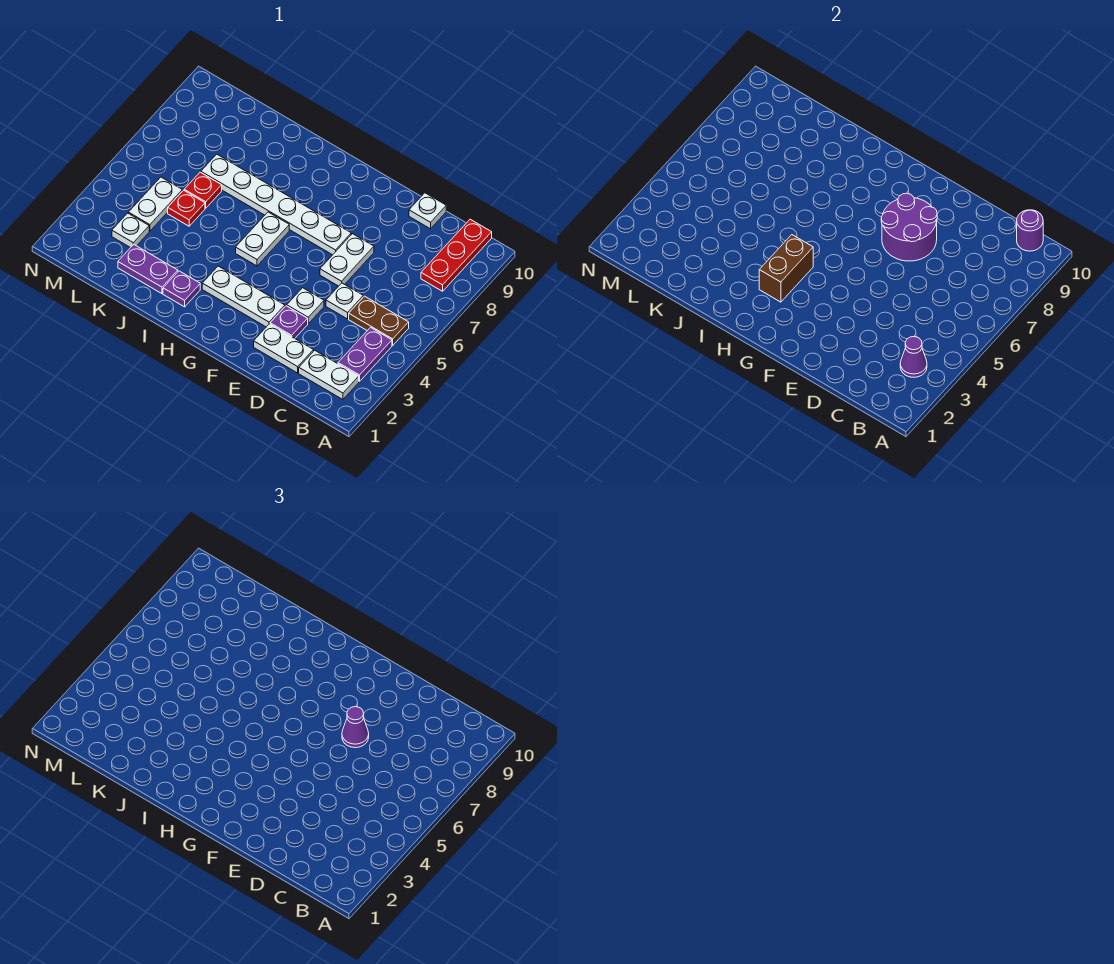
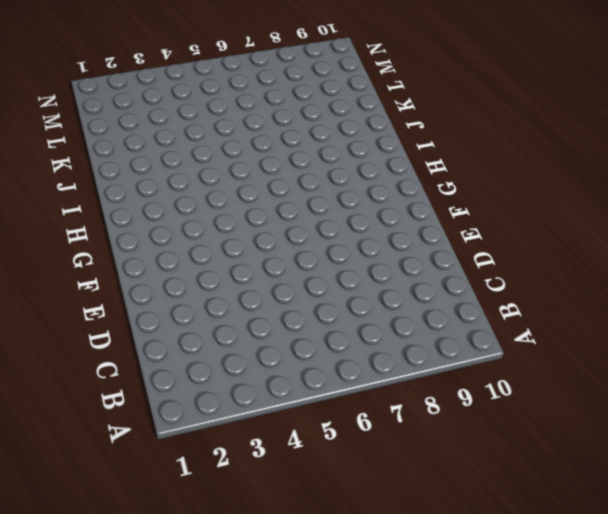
none -> white plate B2:C2 level 1
none -> purple plate B3:B4 level 1
none -> brown plate B5:C5 level 1

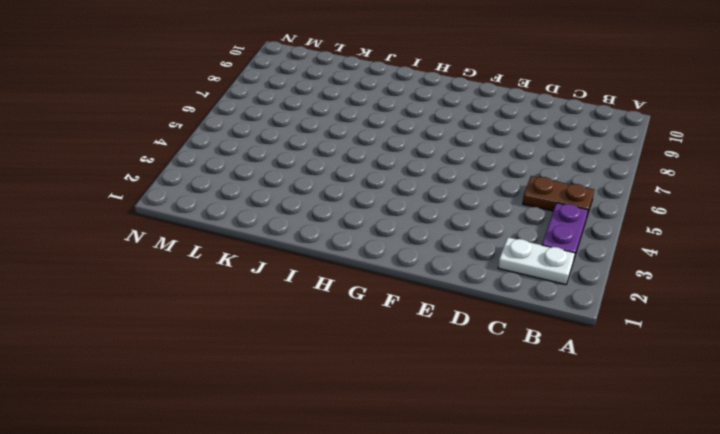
none -> red plate B8:B10 level 1
none -> white plate D2:E2 level 1
none -> white plate D5 level 1

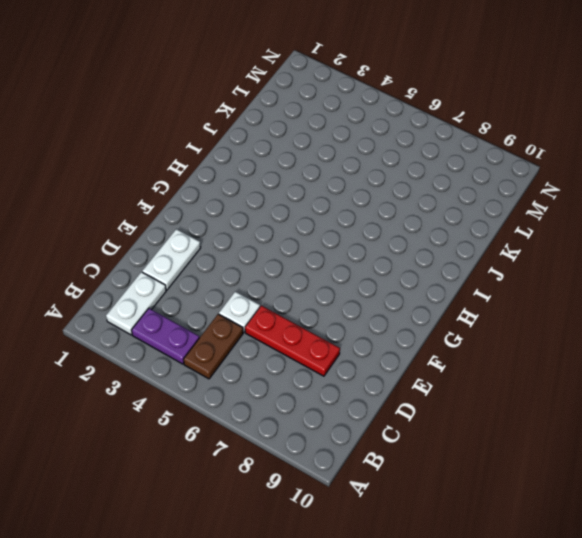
red plate D6:D8 level 1 -> red plate B8:B10 level 1
none -> white plate D10 level 1
none -> purple plate E3 level 1
none -> white plate E4 level 1

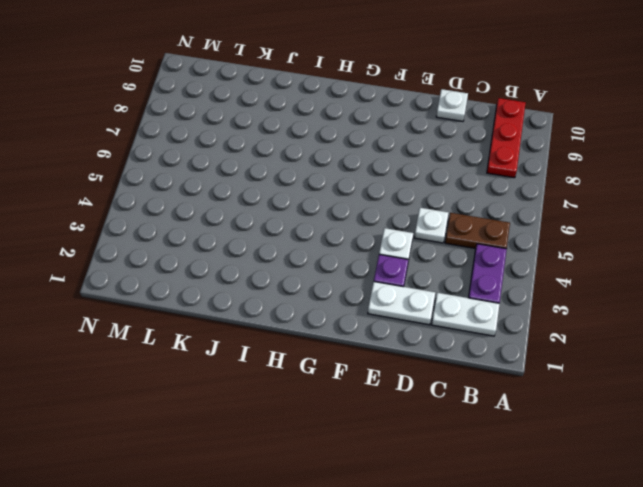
none -> white plate E6:E7 level 1
none -> white plate F3:H3 level 1
none -> white plate F7:K7 level 1

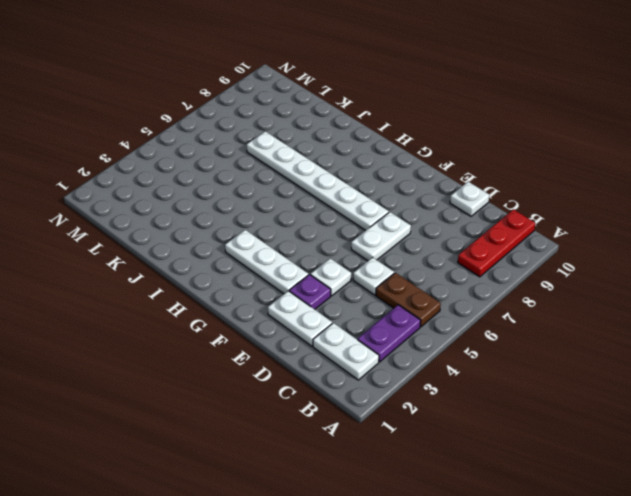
none -> white plate H5:H6 level 1
none -> purple plate I2 level 1
none -> purple plate J2:K2 level 1

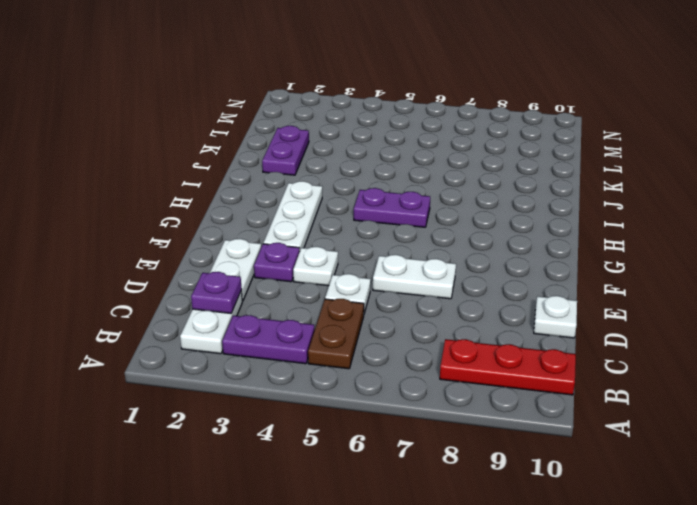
purple plate C2 level 2 -> purple plate I2 level 1
purple plate H5:H6 level 1 -> white plate H5:H6 level 1
none -> white plate F7:K7 level 1
none -> red plate K5 level 1
none -> red plate K6 level 1

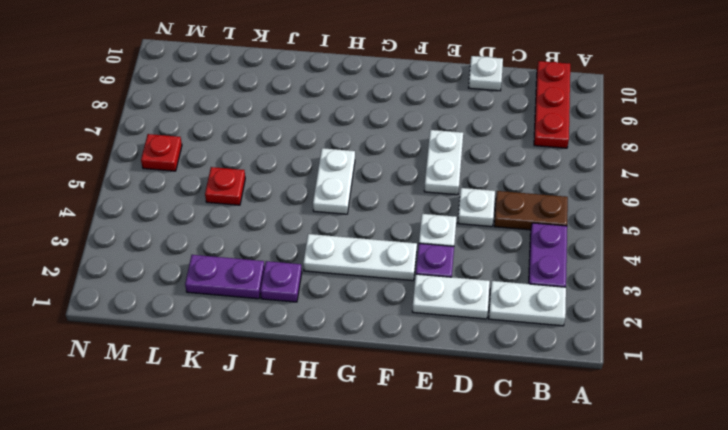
red plate M6 level 1 -> red plate K6 level 1
none -> white plate F7:K7 level 1
none -> white plate L3 level 1
none -> white plate L4:L5 level 1

